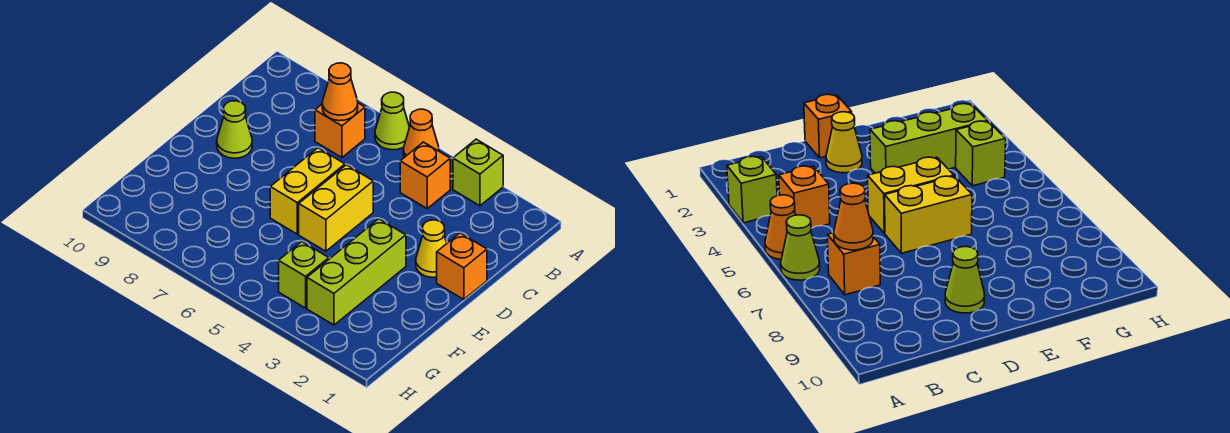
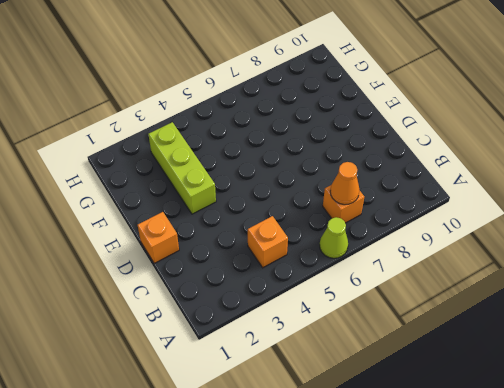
none -> lime brick A3 level 1
none -> orange cone A5 level 1
none -> yellow cone D2 level 1

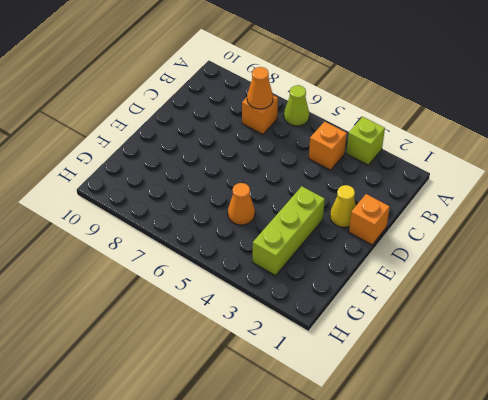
orange cone F5 level 1 -> orange cone A5 level 1
none -> yellow brick D5:E5 level 1
none -> yellow brick D6:E6 level 1
none -> lime cone D9 level 1

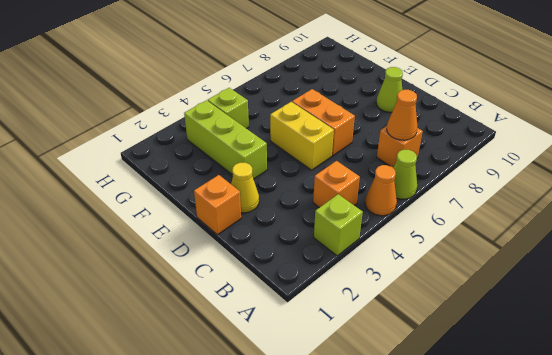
orange brick D6:E6 level 1 -> yellow brick D6:E6 level 1

